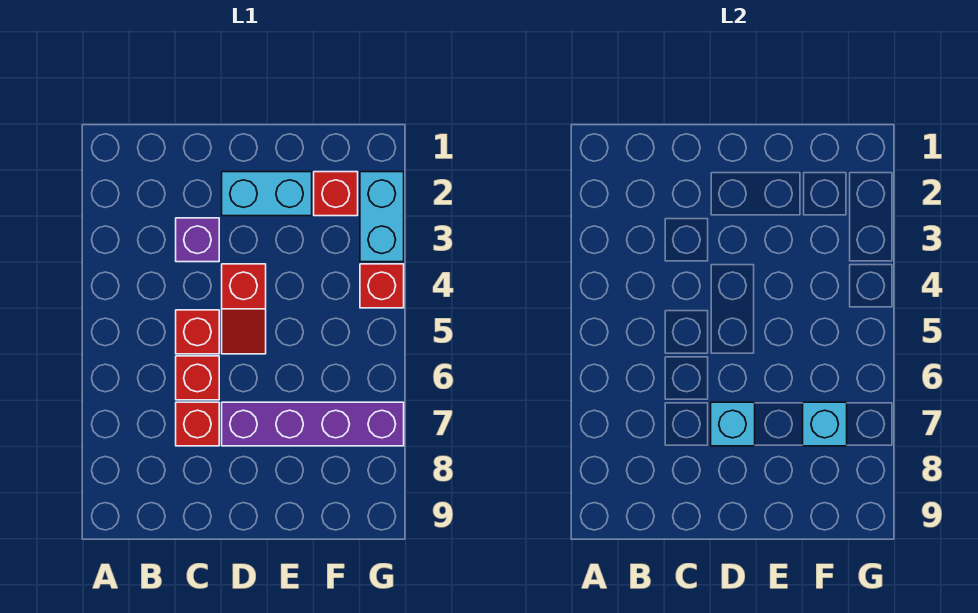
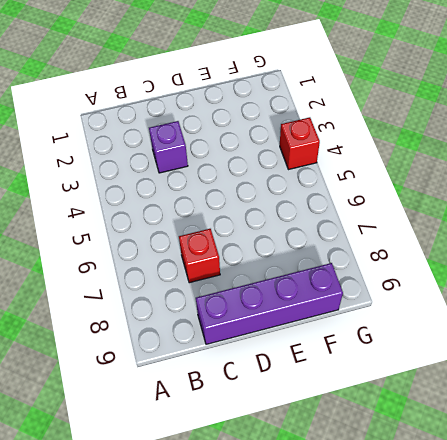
purple brick C9:F9 level 1 -> purple brick D7:G7 level 1
none -> red brick C5 level 1
none -> red brick C6 level 1
none -> cyan brick D2:E2 level 1

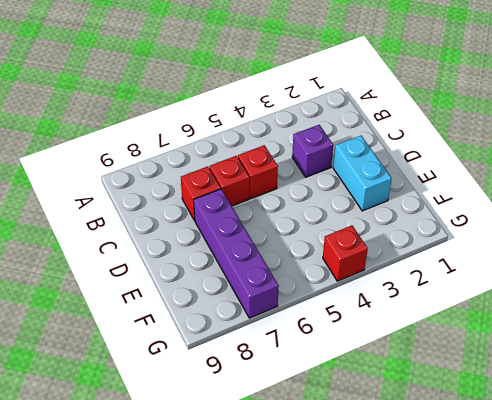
none -> red slope D4:D5 level 1 top 4
none -> red brick F2 level 1
none -> cyan brick G2:G3 level 1

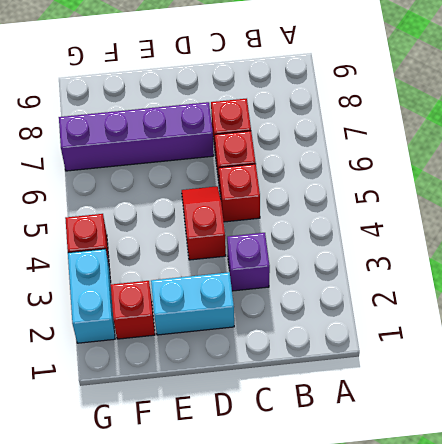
none -> cyan brick D7 level 2
none -> cyan brick F7 level 2

